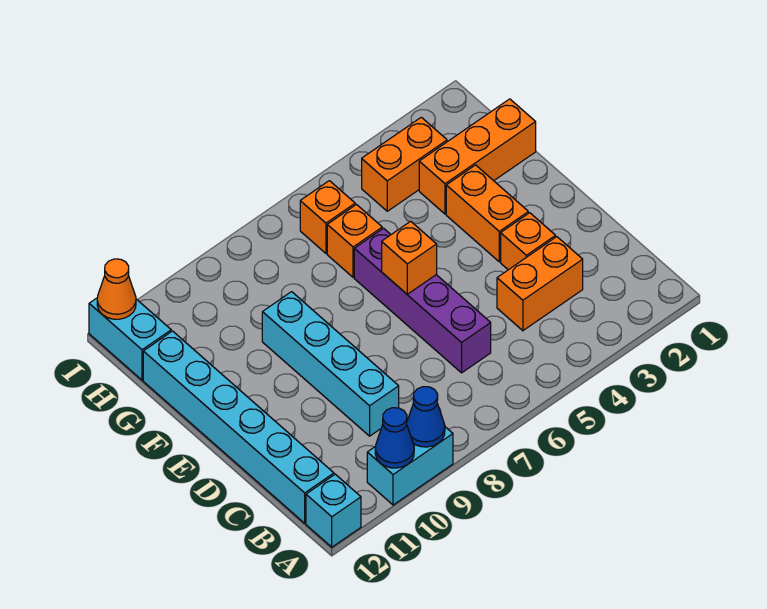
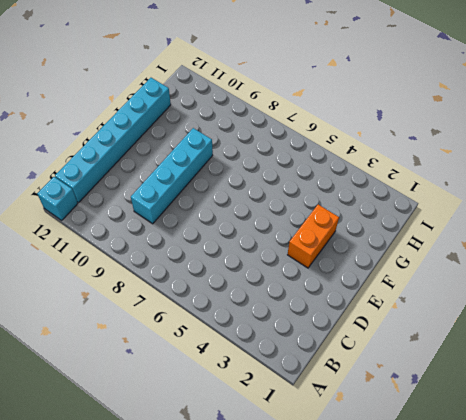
none -> cyan brick A9:A10 level 1
none -> orange brick C3:C4 level 1
none -> purple brick C6:F6 level 1

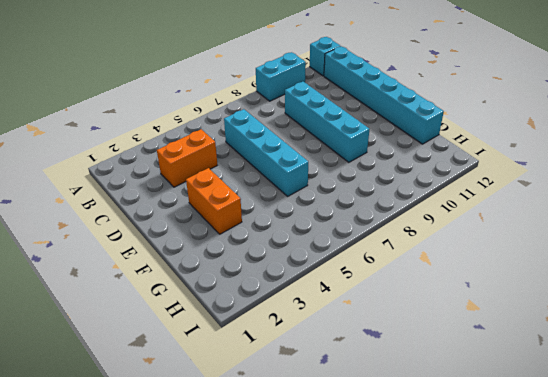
cyan brick C6:F6 level 1 -> purple brick C6:F6 level 1
none -> orange brick D3 level 1
none -> orange brick G1:G3 level 1
none -> orange brick G6 level 1

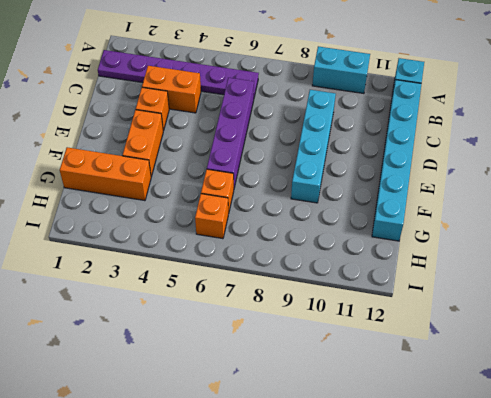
purple plate B1:B6 level 1 -> none
none -> orange brick H3:H4 level 1
none -> cyan brick H12:I12 level 1
none -> blue cone A9 level 2

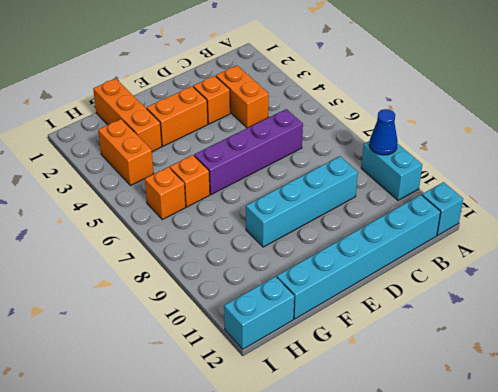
none -> blue cone A10 level 2
none -> orange brick E6 level 2
none -> orange cone I12 level 2

